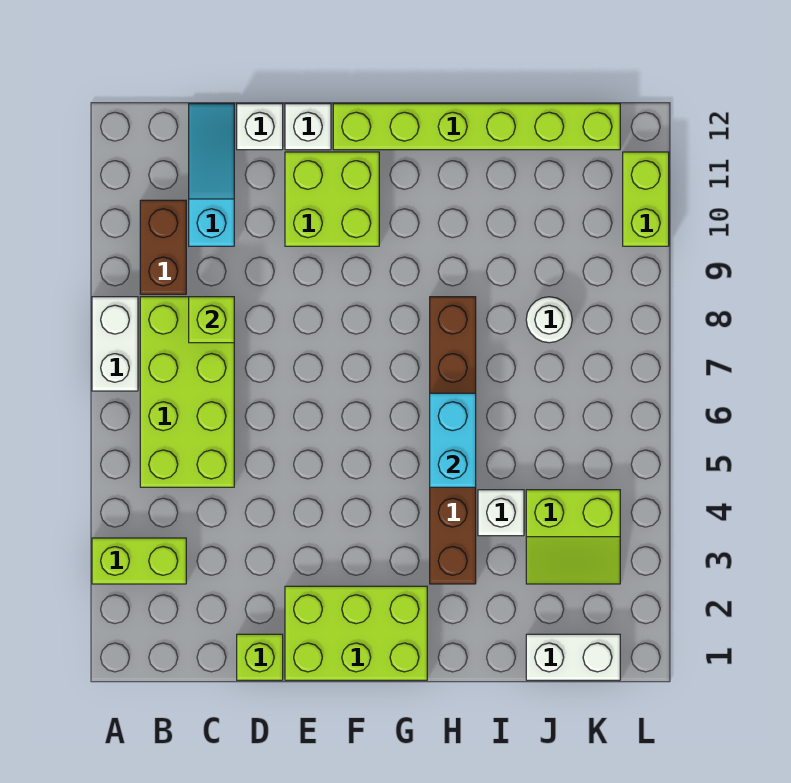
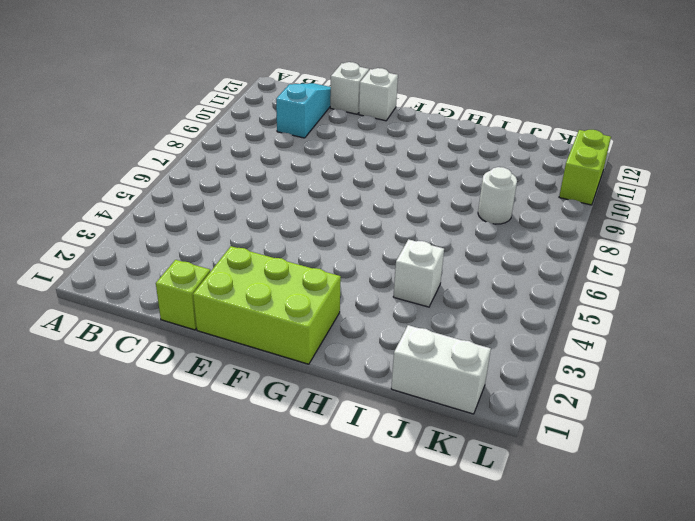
none -> lime brick A3:B3 level 1
none -> white brick A7:A8 level 1
none -> lime brick B5:C8 level 1

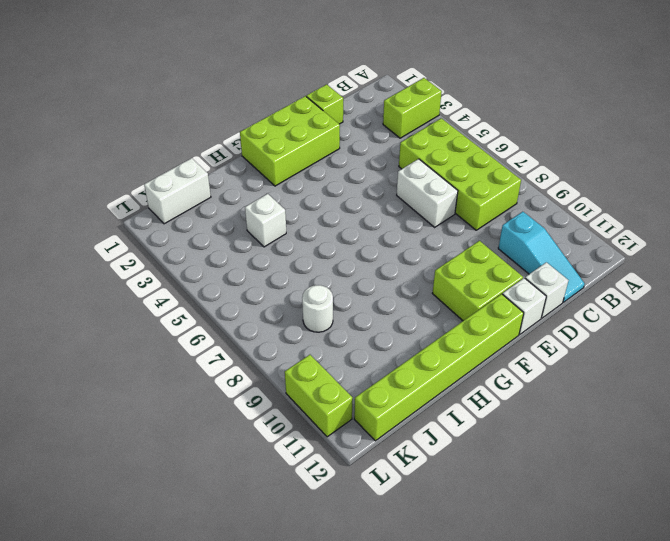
white brick D6:D7 level 1 -> white brick A7:A8 level 1
none -> brown brick B9:B10 level 1
none -> brown brick H3:H8 level 1
none -> lime slope J3:K4 level 1 top 4

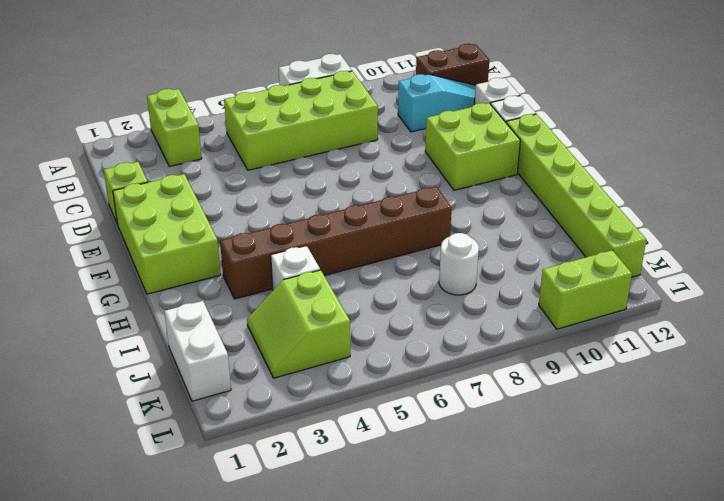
brown brick B11:B12 level 1 -> brown brick B9:B10 level 1
none -> lime brick C8 level 2
none -> cyan brick H5:H6 level 2

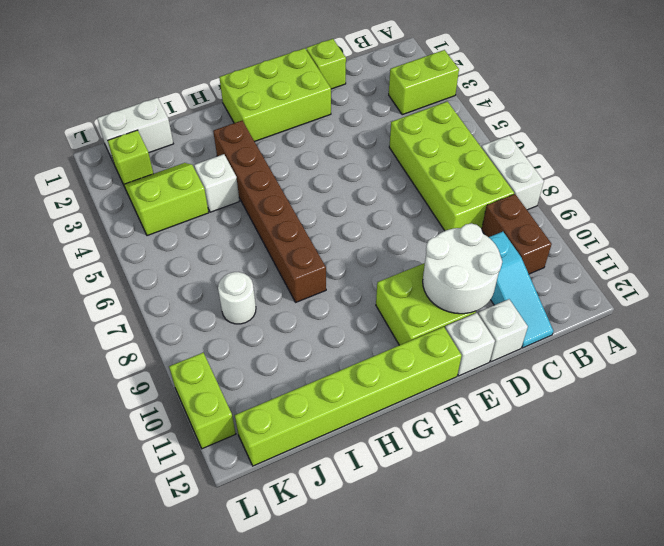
white round brick D10:E11 level 2 -> none
lime brick K2 level 1 -> lime brick C8 level 2
none -> cyan brick H5:H6 level 2

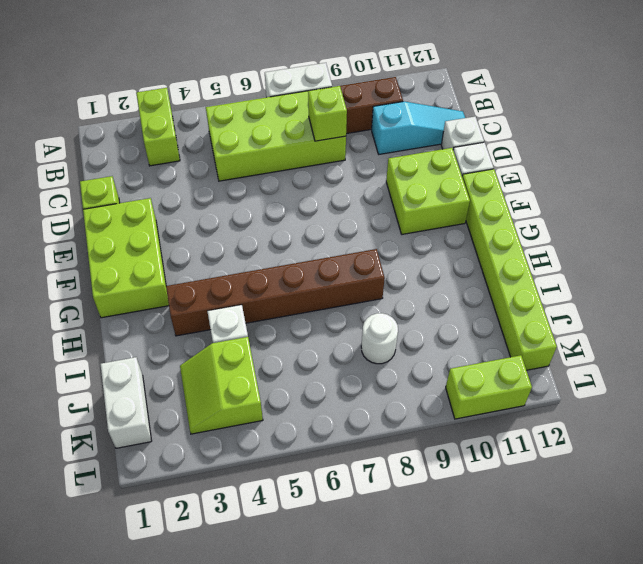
none -> cyan brick H5:H6 level 2

